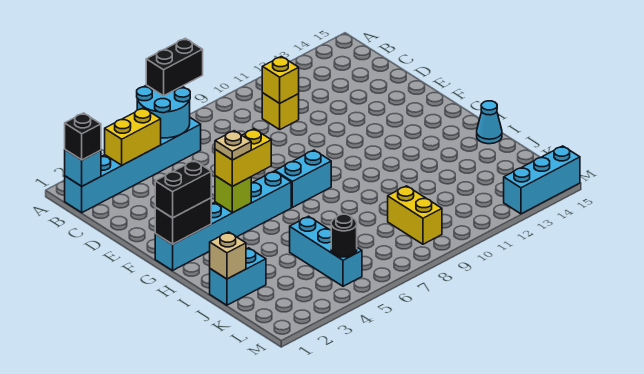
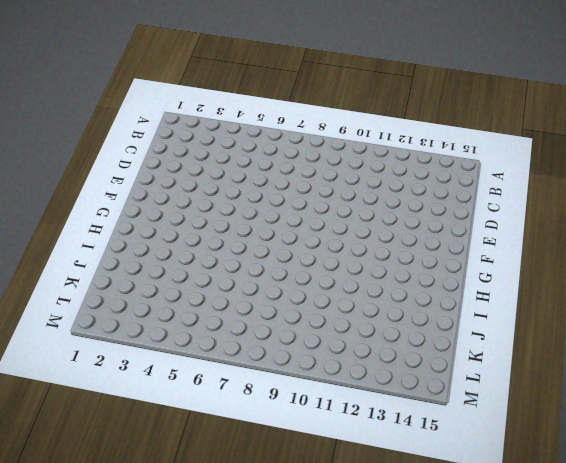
none -> cyan brick B1:B6 level 1
none -> yellow brick C10 level 1
none -> cyan brick G1:G6 level 1

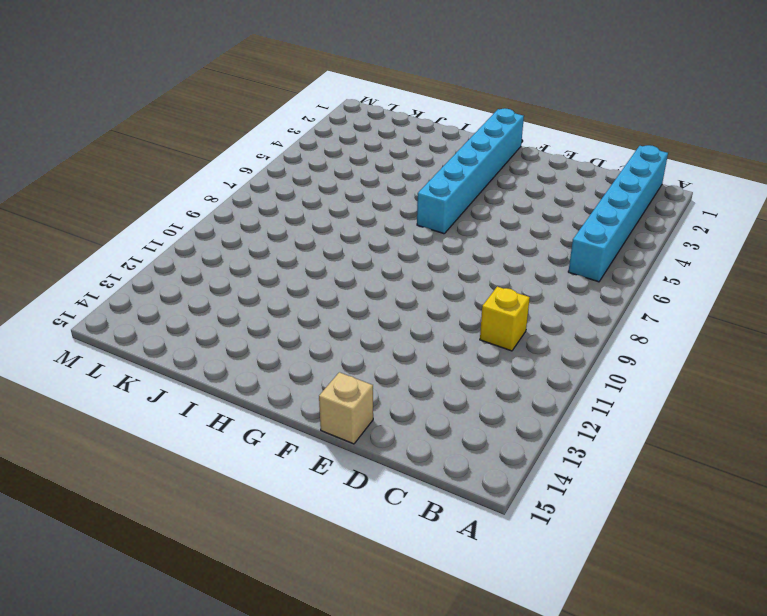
tan brick E15 level 1 -> tan brick J1 level 2
none -> cyan brick G7:G8 level 1
none -> cyan cone I15 level 1
none -> cyan brick J1:J2 level 1

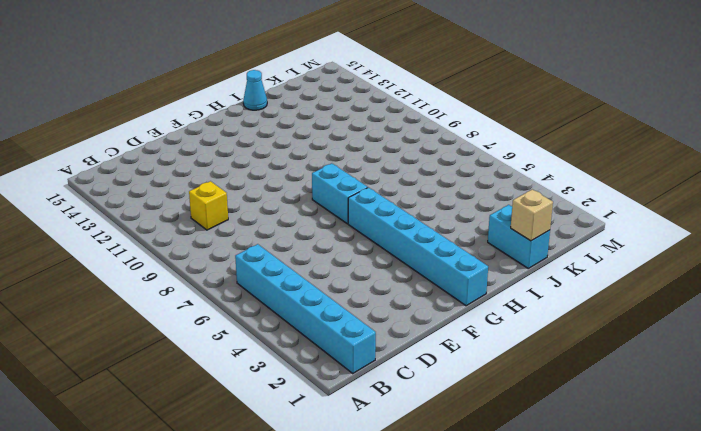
none -> cyan brick J5:L5 level 1
none -> yellow brick K9:L9 level 1
none -> cyan brick M13:M15 level 1

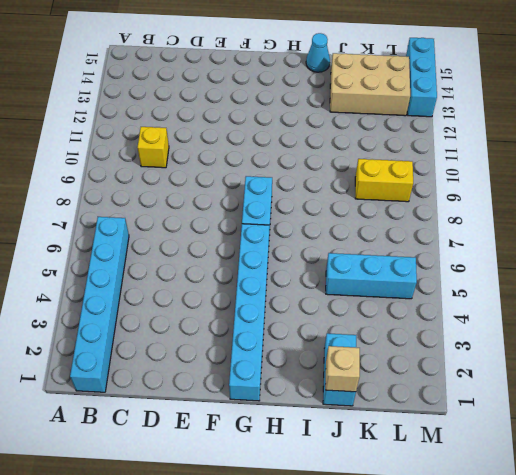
tan brick J13:L14 level 1 -> none
none -> cyan round brick A5:B6 level 2
none -> cyan brick B1 level 2
none -> yellow brick B3:B4 level 2

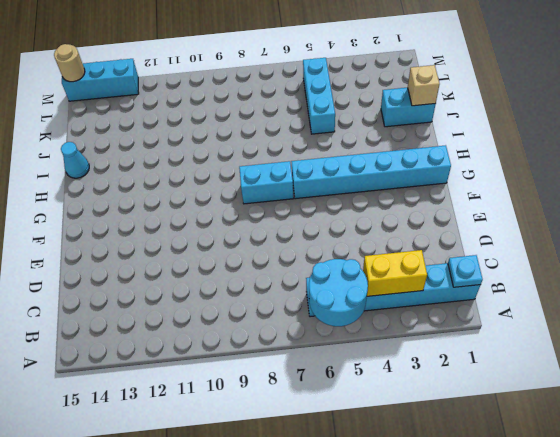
cyan plate B1 level 2 -> cyan brick B1 level 2
tan round brick M15 level 2 -> none
none -> yellow brick C10 level 1
none -> yellow brick K9:L9 level 1
none -> yellow brick C10 level 2

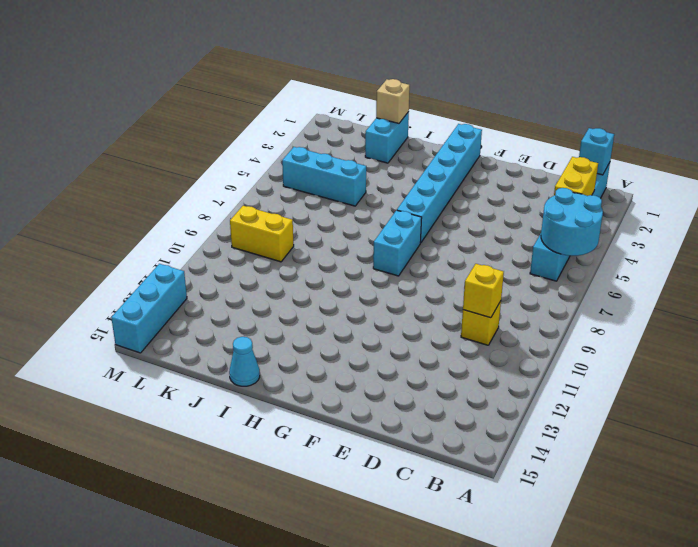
none -> black brick G1:G2 level 2
none -> lime brick G4 level 2
none -> black round brick L5 level 2

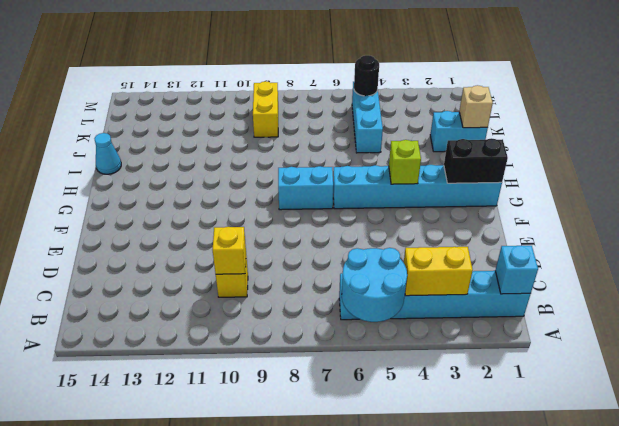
none -> cyan brick M13:M15 level 1
none -> black brick A6:A7 level 3
none -> black brick B1 level 3

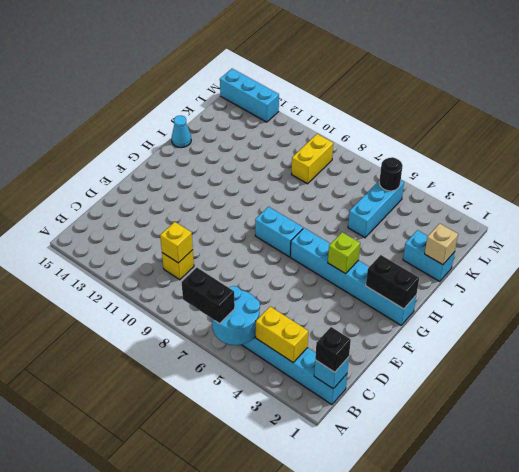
none -> black brick G1:G2 level 3
none -> yellow brick G4:G5 level 3
none -> tan plate G4 level 4

